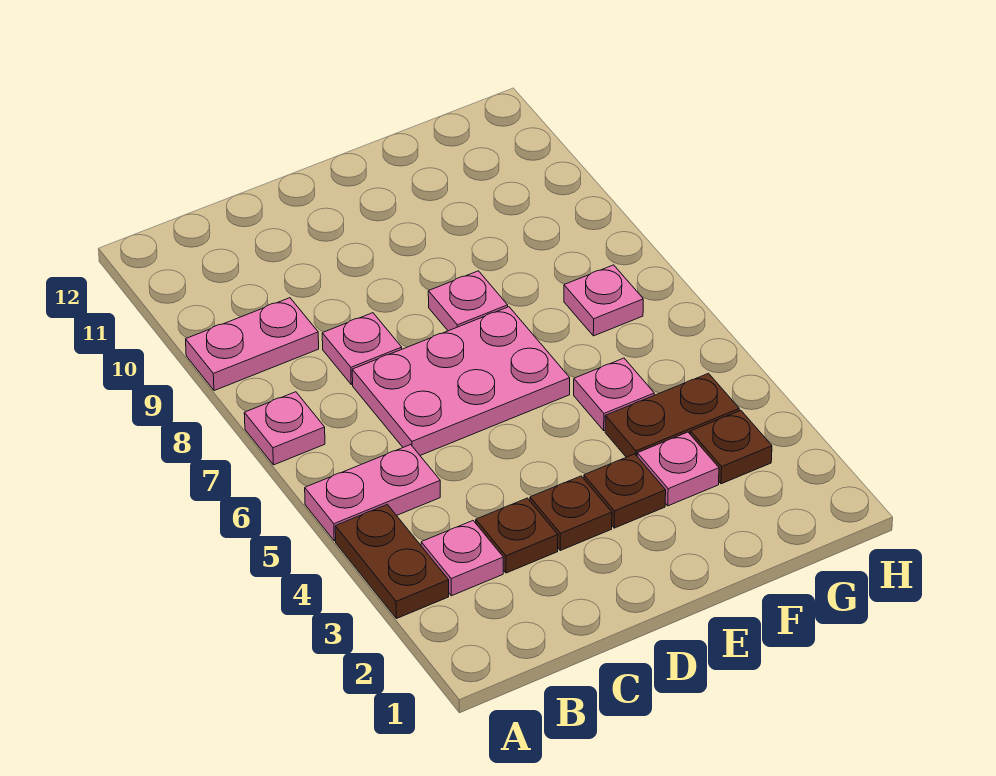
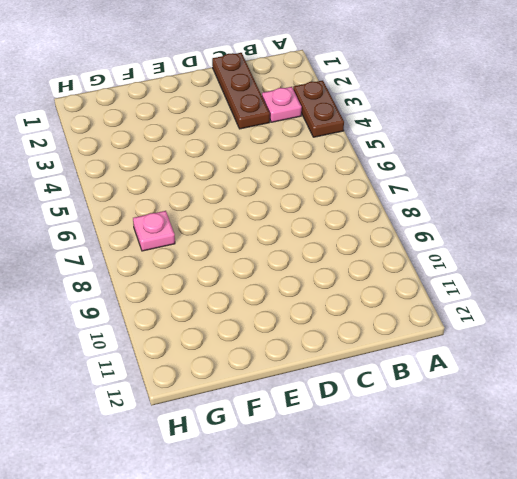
brown plate C1:C3 level 1 -> brown plate C3 level 1
none -> pink plate A5:B5 level 1
none -> pink plate A7 level 1
none -> pink plate A9:B9 level 1

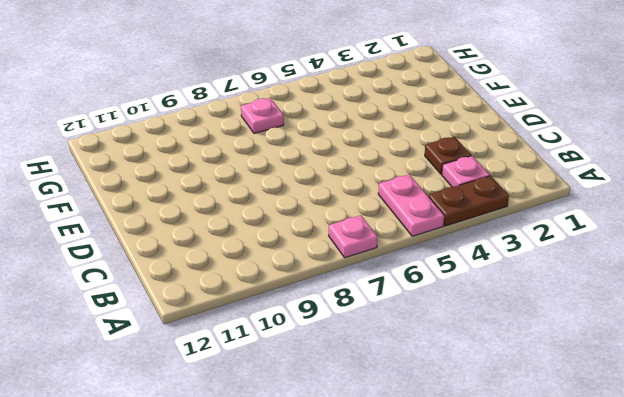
none -> pink plate A9:B9 level 1
none -> pink plate C6:E7 level 1
none -> pink plate C8 level 1

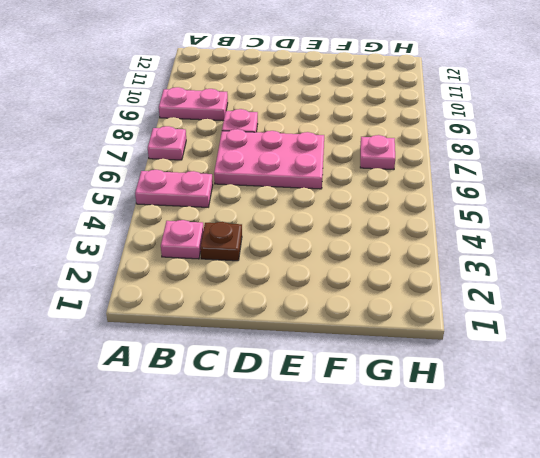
none -> brown plate A3:A4 level 1
none -> brown plate D3 level 1
none -> brown plate E3 level 1

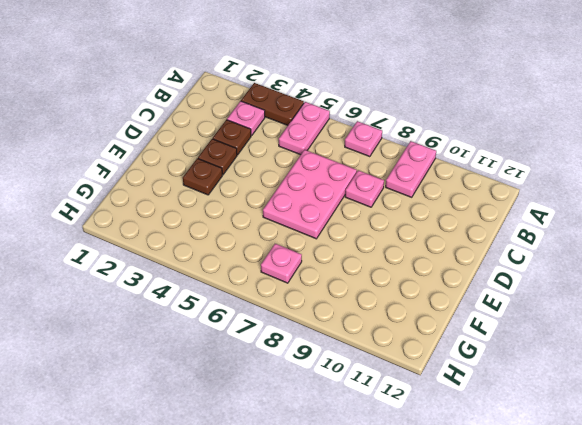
none -> pink plate E8 level 1
none -> pink plate F3 level 1
none -> brown plate F4:G4 level 1

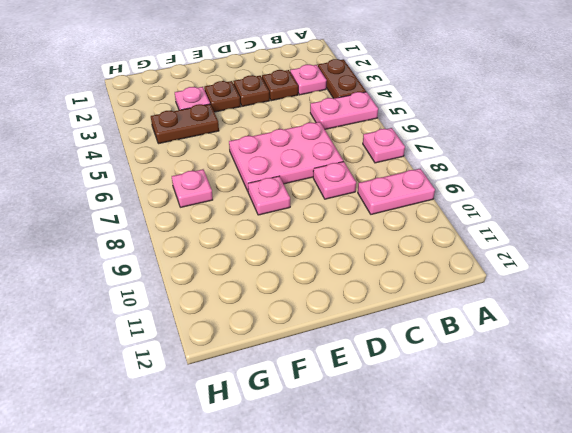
none -> pink plate F5 level 1
none -> brown plate G3 level 1

